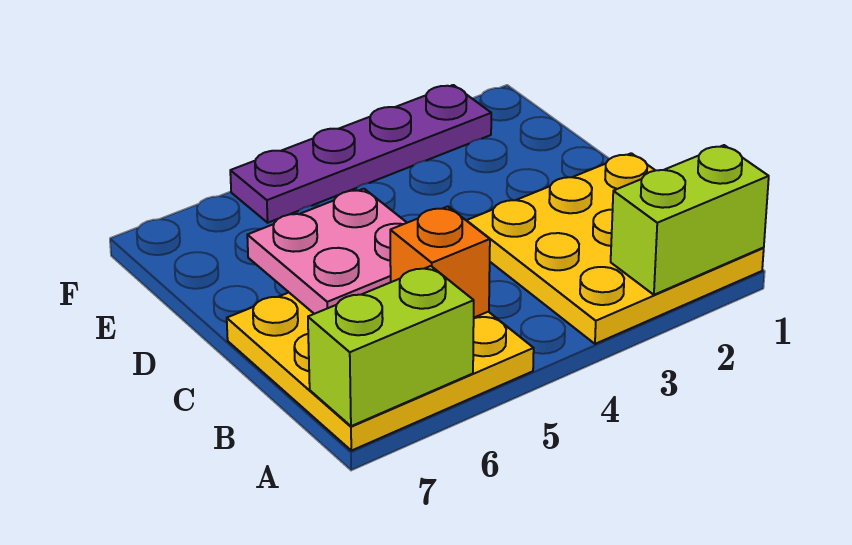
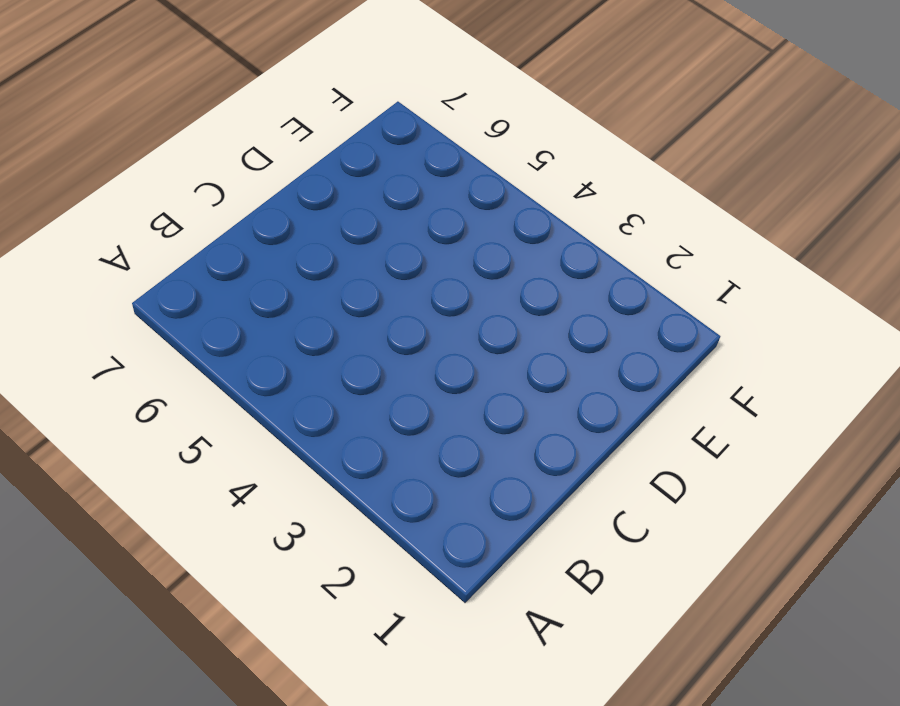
none -> yellow plate A1:C3 level 1
none -> yellow plate A5:C7 level 1

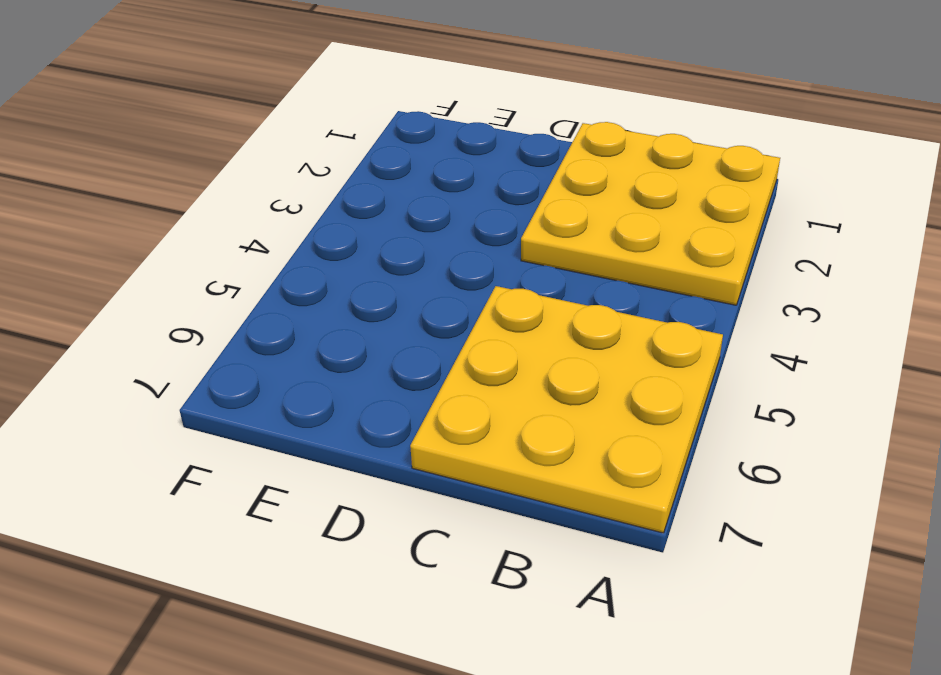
none -> purple plate F2:F5 level 1
none -> lime brick A1:A2 level 2

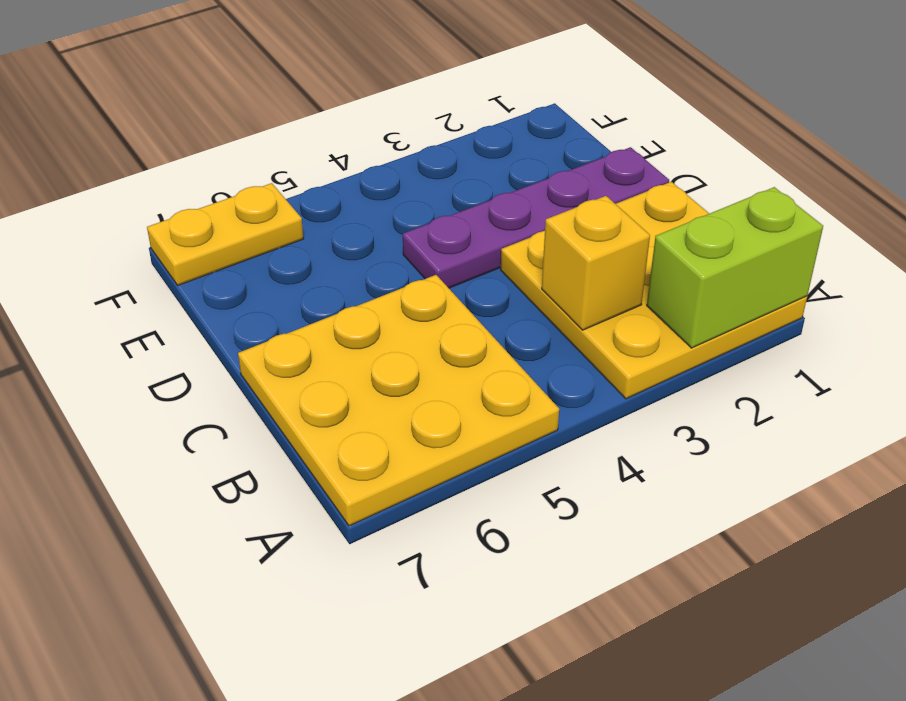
yellow brick B3 level 2 -> none
purple plate D1:D4 level 1 -> purple plate F2:F5 level 1
yellow plate F6:F7 level 1 -> none
none -> lime brick A6:A7 level 2
none -> orange brick B5 level 2

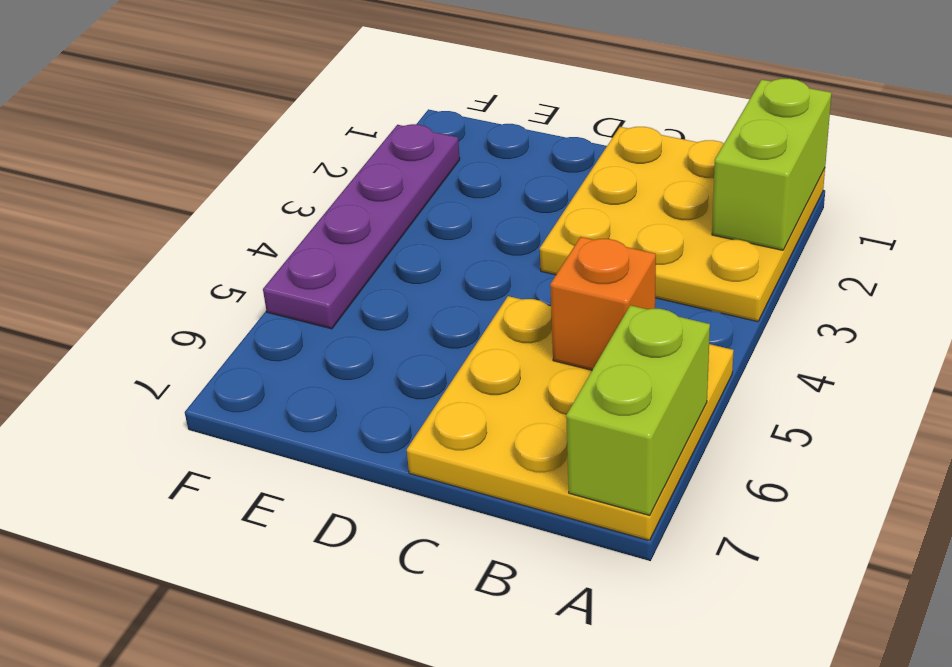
none -> pink plate C5:D6 level 2

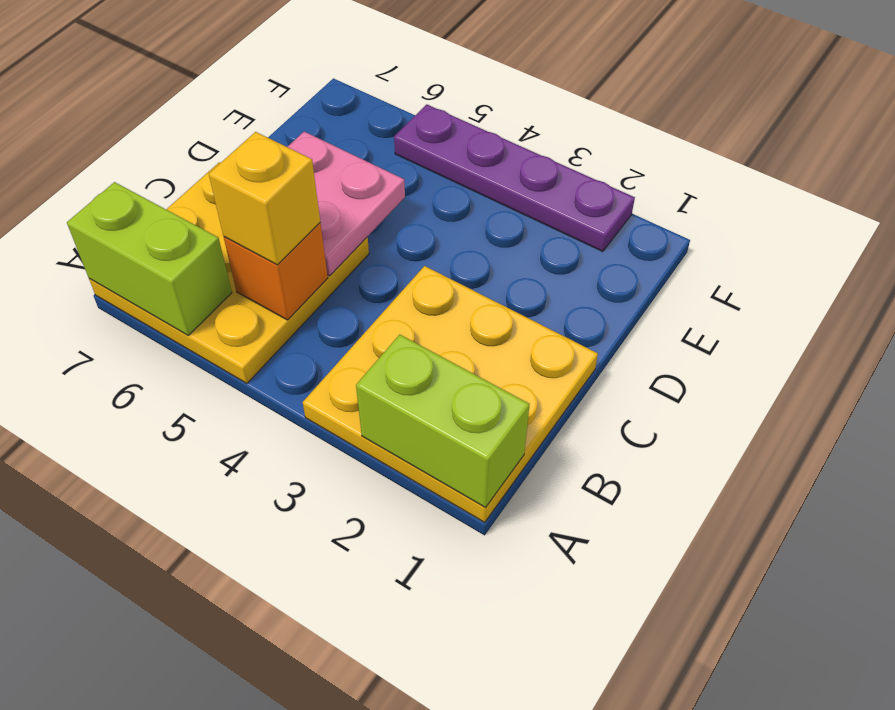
yellow brick B5 level 3 -> none

